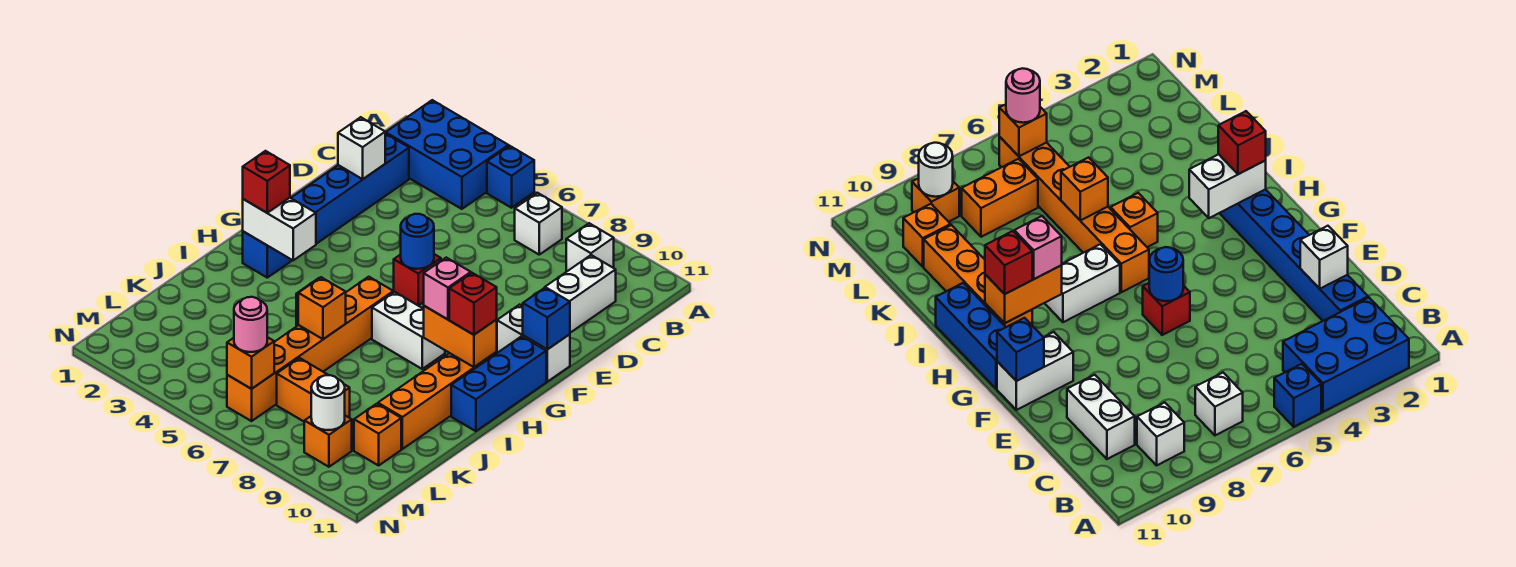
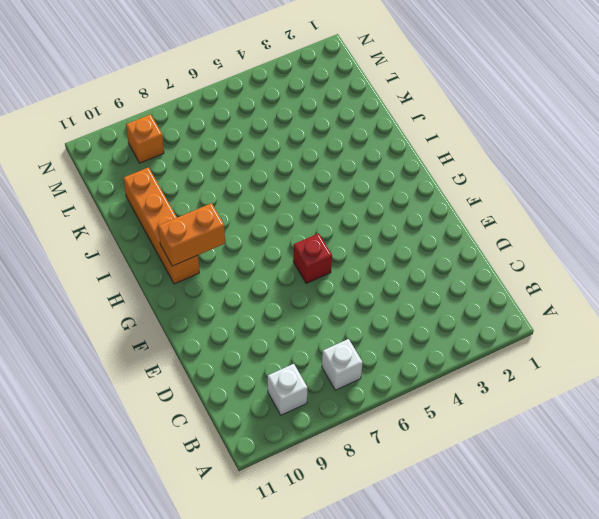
none -> blue brick A2:B4 level 1
none -> blue brick A5 level 1
none -> blue brick C2:H2 level 1

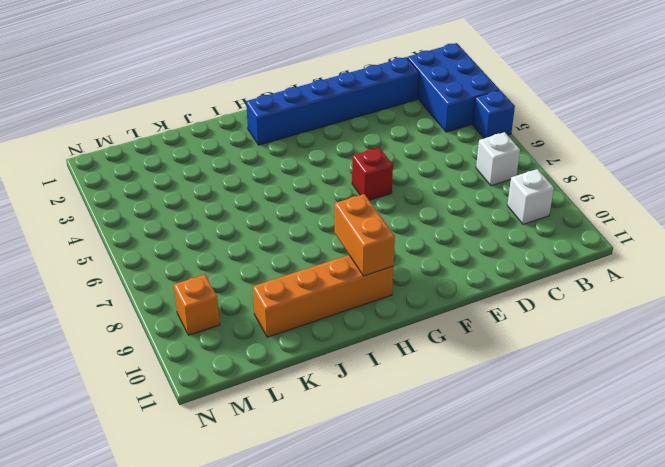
none -> white brick C10:D10 level 1
none -> white brick F10:F11 level 1
none -> blue brick G11:I11 level 1

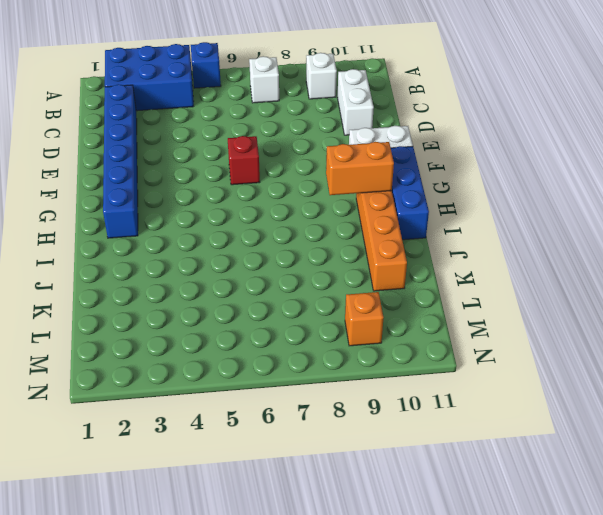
none -> orange brick H6:M6 level 1
none -> white brick H7:H8 level 1
none -> orange brick I5 level 1

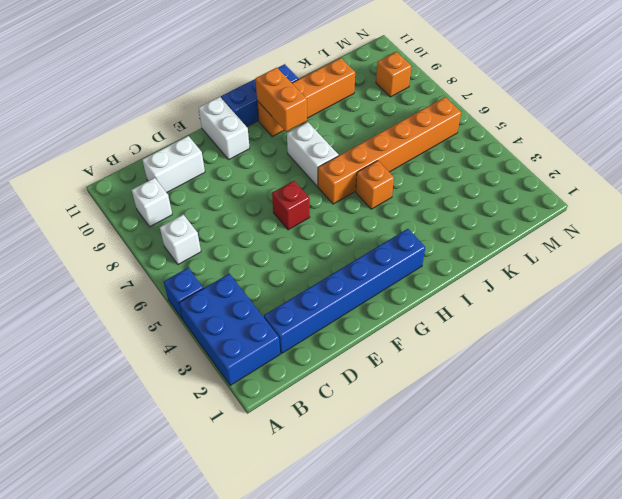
none -> orange brick L7:L8 level 1
none -> orange brick L10 level 1
none -> white brick D2 level 2

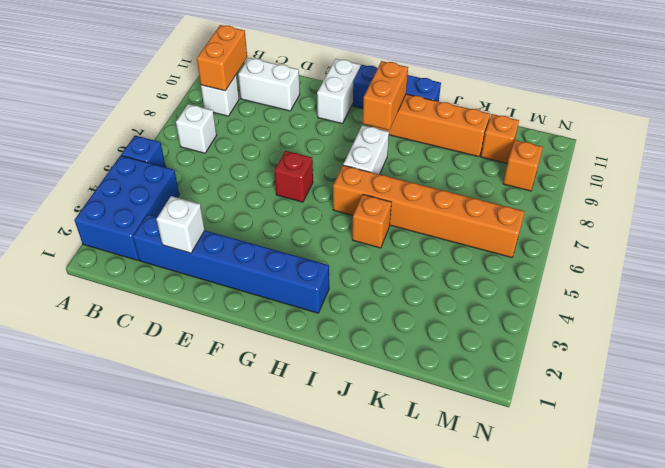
orange brick B9:B10 level 2 -> orange brick L7:L8 level 1
none -> blue round brick F6 level 2
none -> blue brick F11 level 2
none -> white brick H2:H3 level 2

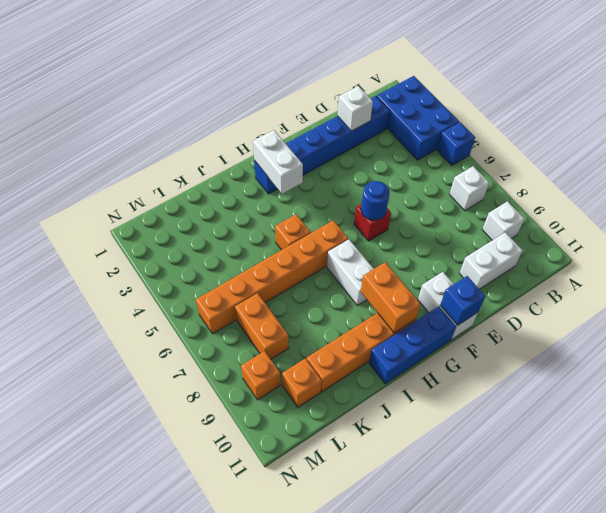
none -> orange brick J6 level 2
none -> orange brick M6 level 2
none -> white round brick M9 level 2

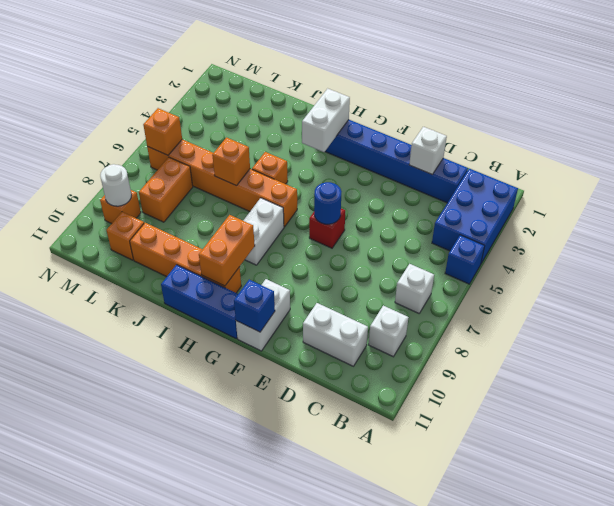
none -> red brick H2 level 3
none -> pink brick H9 level 3
none -> red brick H10 level 3

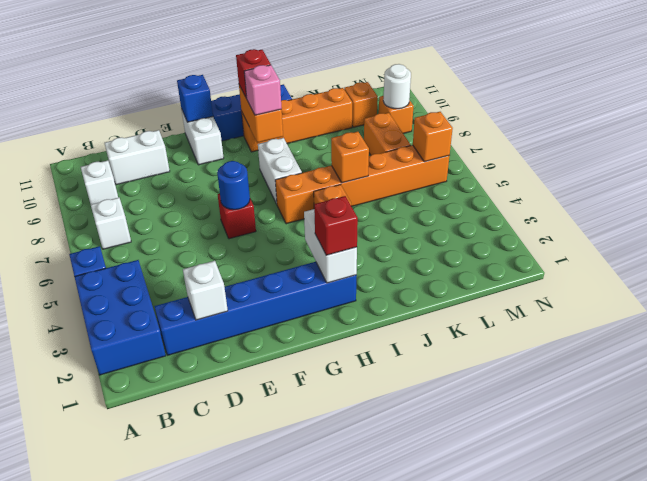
none -> pink round brick M6 level 3

